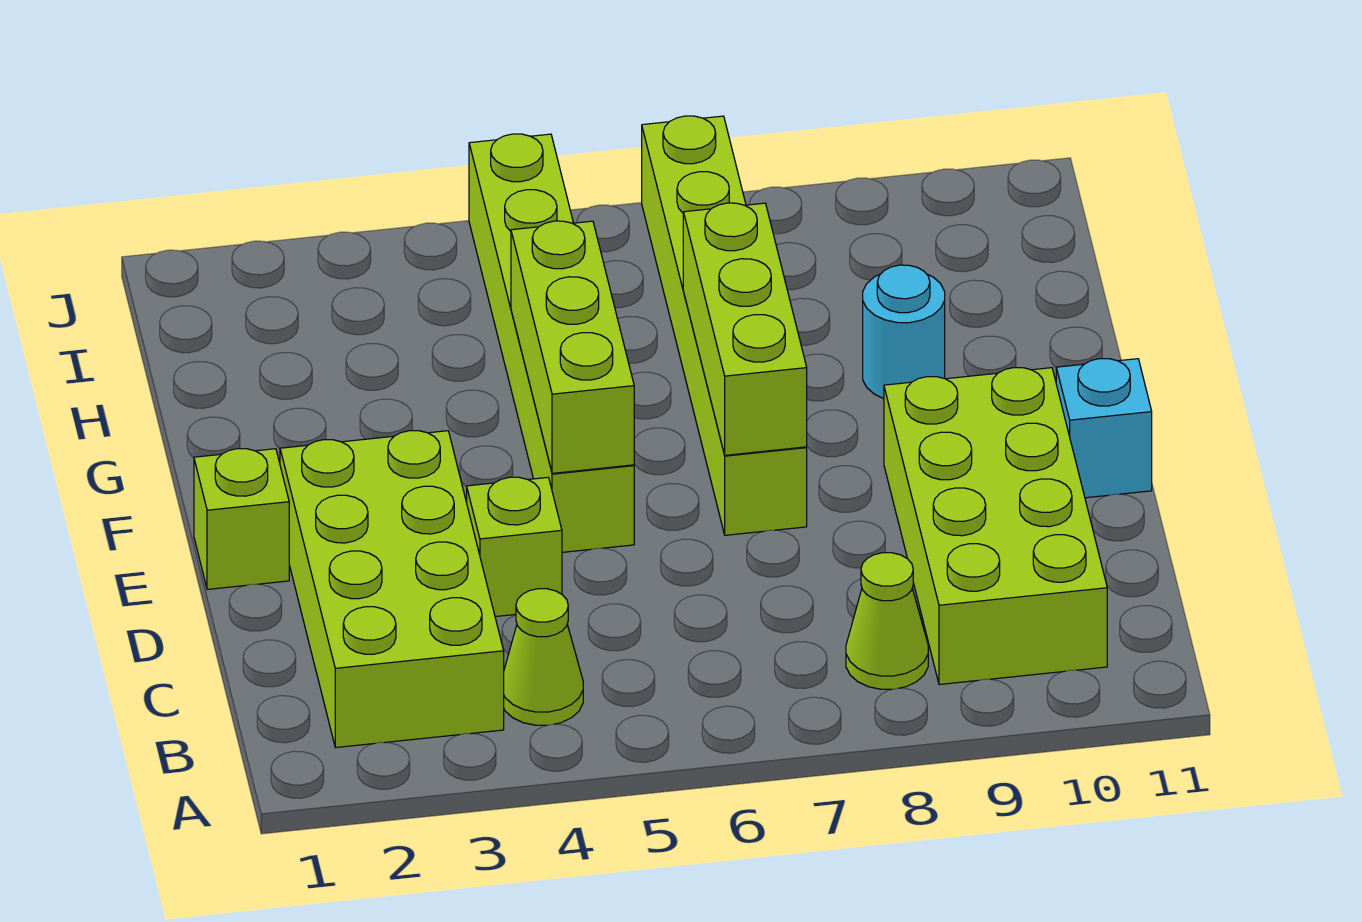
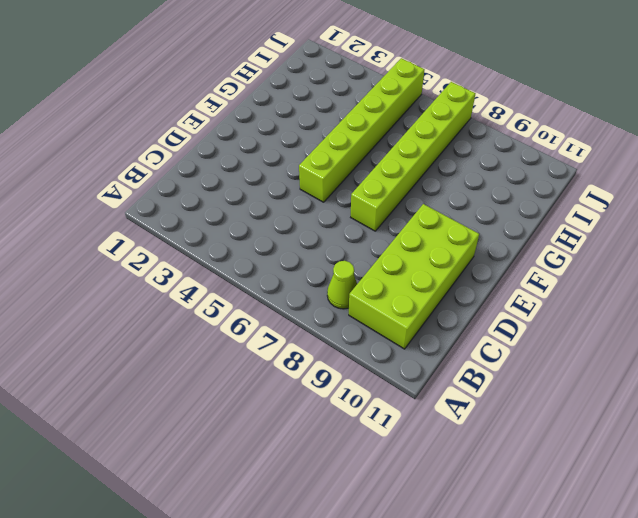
none -> lime brick B2:E3 level 1
none -> lime cone B4 level 1
none -> lime brick D4 level 1

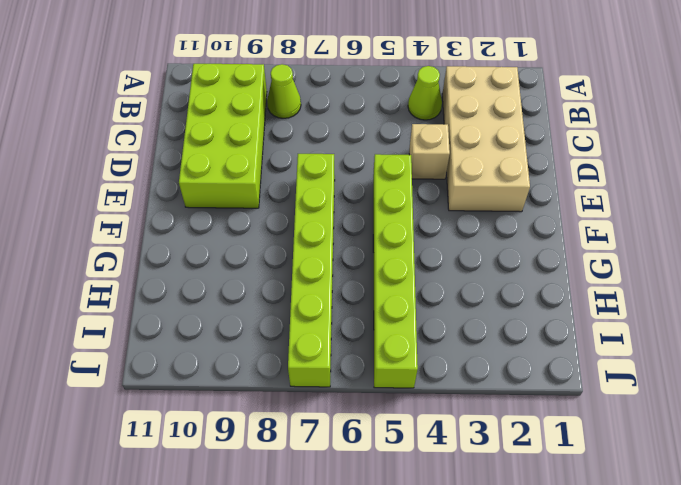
tan brick B2:E3 level 1 -> lime brick B2:E3 level 1
tan brick D4 level 1 -> lime brick D4 level 1
none -> lime brick E1 level 1
none -> cyan brick E11 level 1
none -> cyan round brick G9 level 1

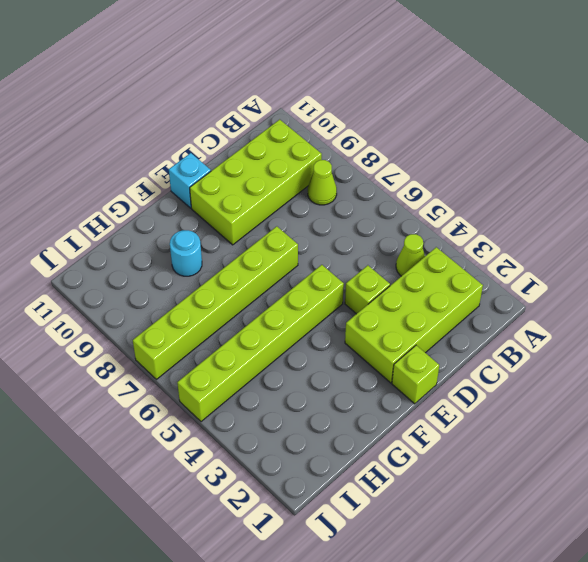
none -> lime brick E5:G5 level 2
none -> lime brick E7:G7 level 2

